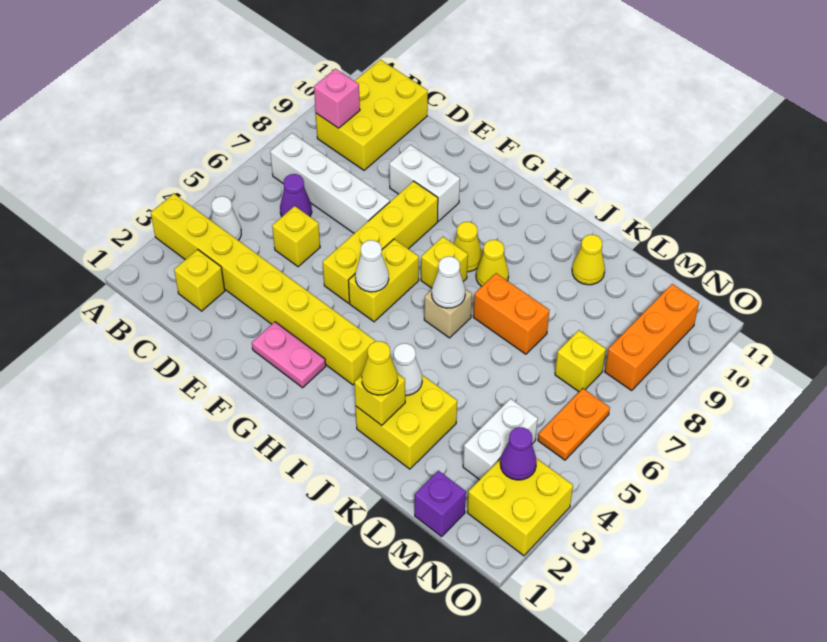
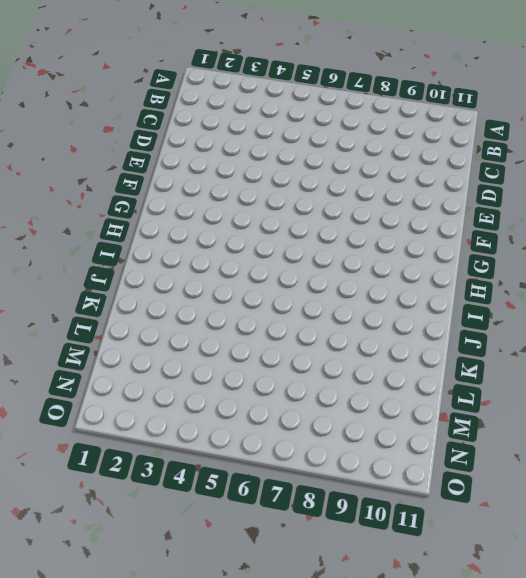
none -> yellow brick A3:H3 level 1
none -> white cone B4 level 1
none -> white brick B7:E7 level 1
none -> yellow brick B9:C11 level 1

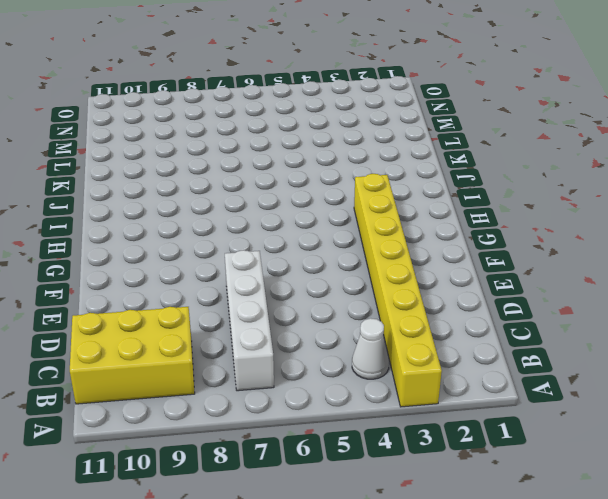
none -> yellow brick C2 level 1
none -> purple cone C6 level 1
none -> yellow brick D5 level 1
none -> white brick E9:F9 level 1

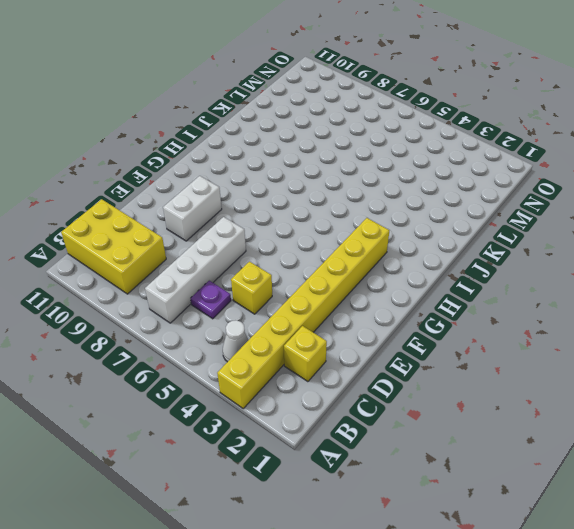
purple plate C6 level 1 -> purple cone C6 level 1
none -> pink plate F2:G2 level 1
none -> yellow brick F5:F8 level 1
none -> yellow brick G5:G6 level 1
none -> yellow brick H7 level 1

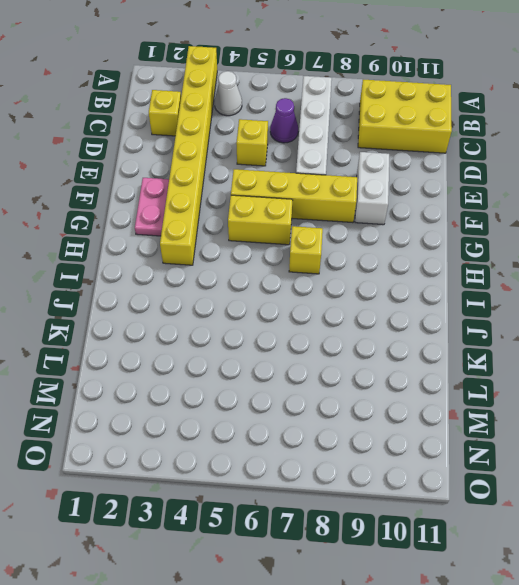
none -> yellow cone H8 level 1
none -> tan brick I6 level 1
none -> yellow cone I8 level 1
none -> yellow brick J2:K3 level 1

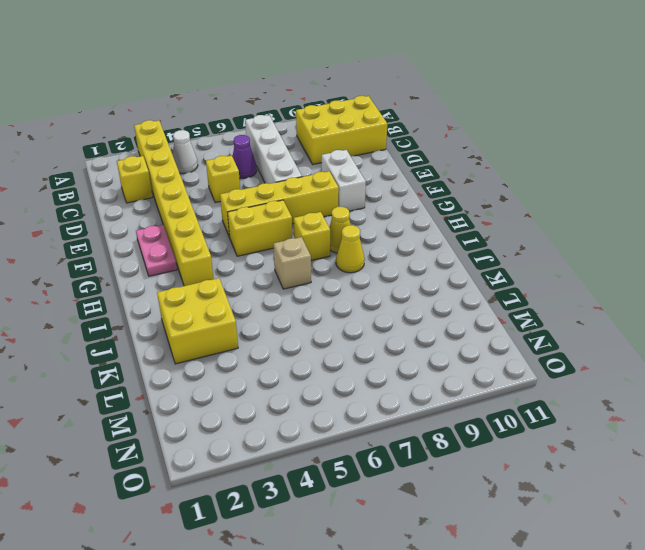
none -> orange brick J7:K7 level 1
none -> yellow cone K10 level 1
none -> purple brick M1 level 1
none -> white brick M3:M4 level 1

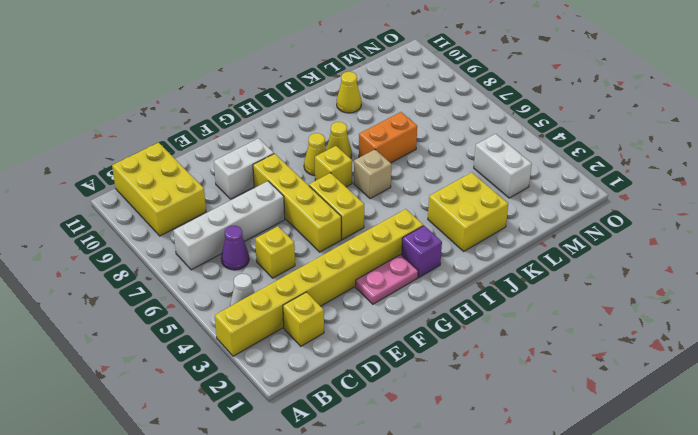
purple brick H2 level 1 -> purple brick M1 level 1
none -> yellow brick M7 level 1
none -> yellow brick N2:O3 level 1
none -> orange plate N5:N6 level 1
none -> orange brick N8:N10 level 1

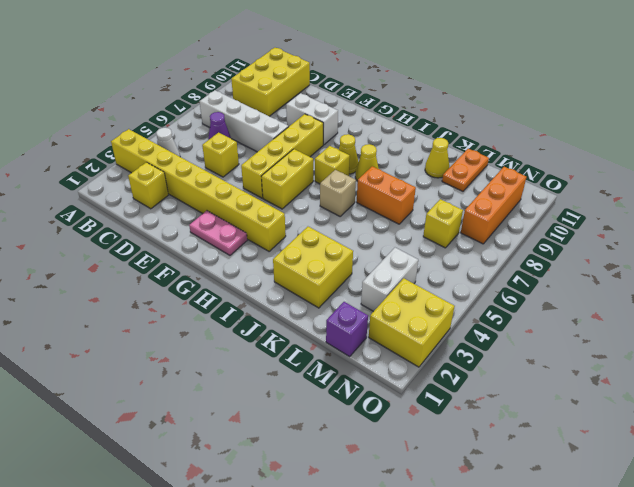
orange plate L10:L11 level 1 -> orange plate N5:N6 level 1
none -> pink brick B9 level 2
none -> white cone G5 level 2
none -> white cone I6 level 2
none -> yellow brick J2 level 2

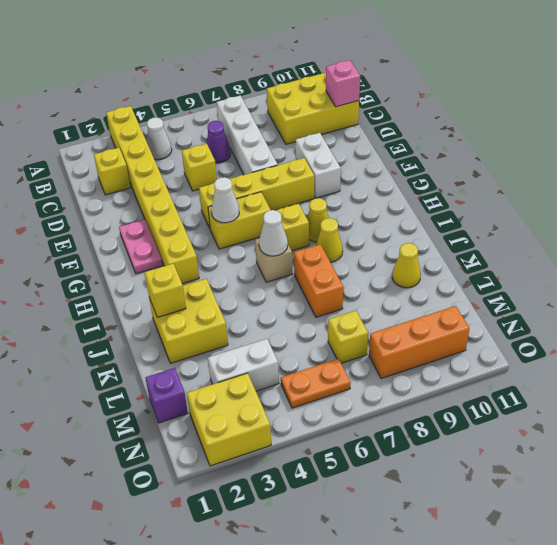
pink brick C11 level 2 -> pink brick B9 level 2
none -> white cone J3 level 2
none -> purple cone N3 level 2
none -> yellow cone J2 level 3

